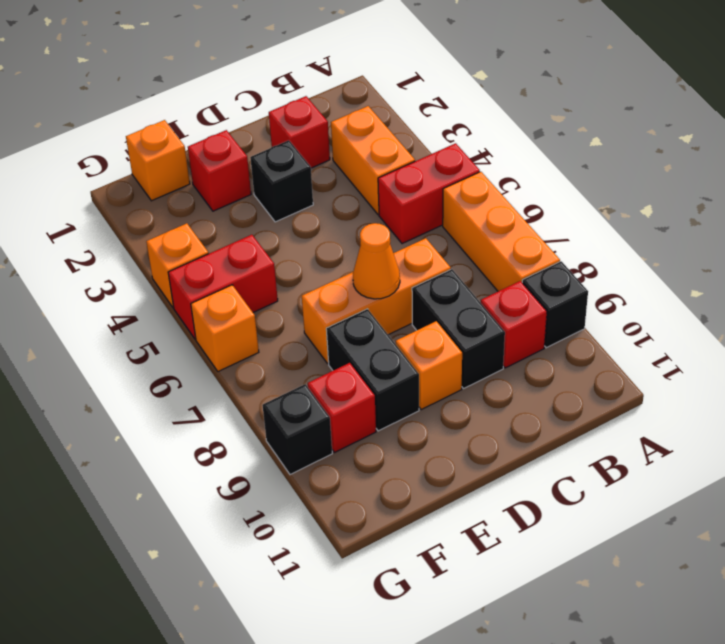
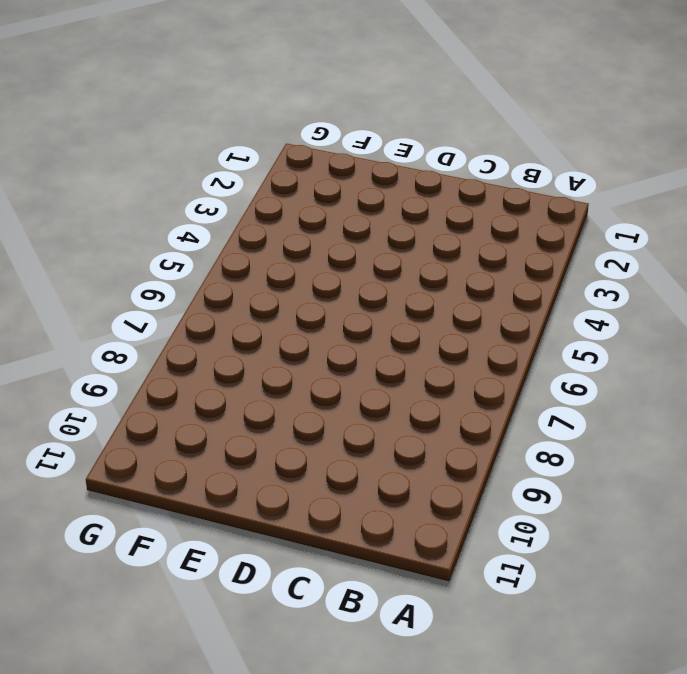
none -> red brick A5:B5 level 1
none -> orange brick A6:A8 level 1
none -> black brick A9 level 1

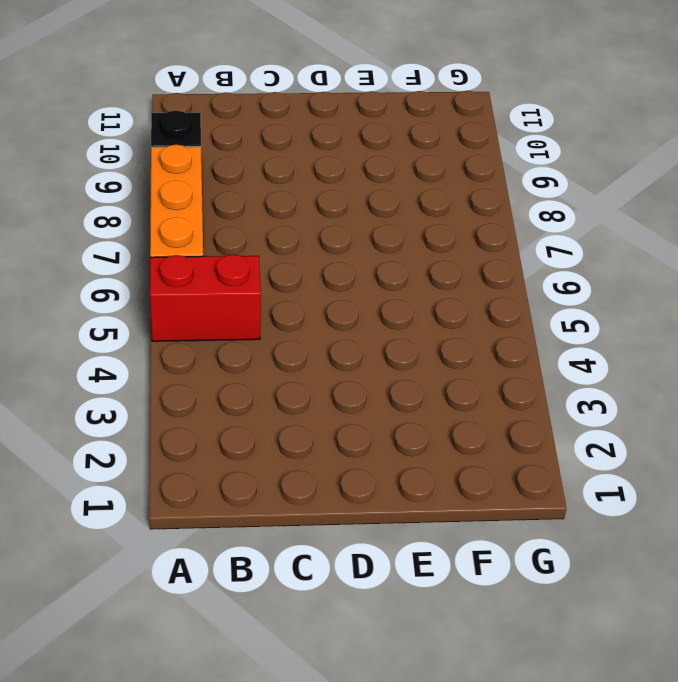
none -> orange brick B3:B4 level 1
none -> red brick B9 level 1
none -> red brick C2 level 1

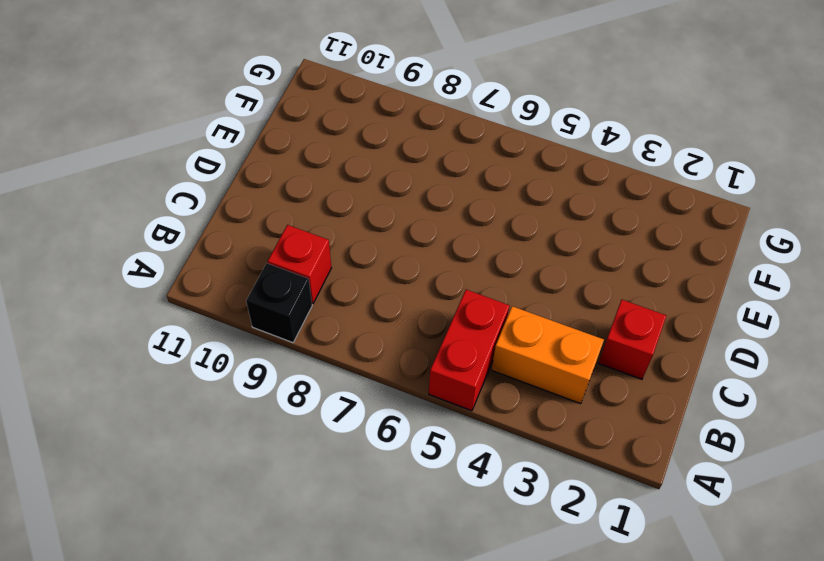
none -> orange brick A6:A8 level 1
none -> orange brick C7:E7 level 1
none -> black brick C8:C9 level 1

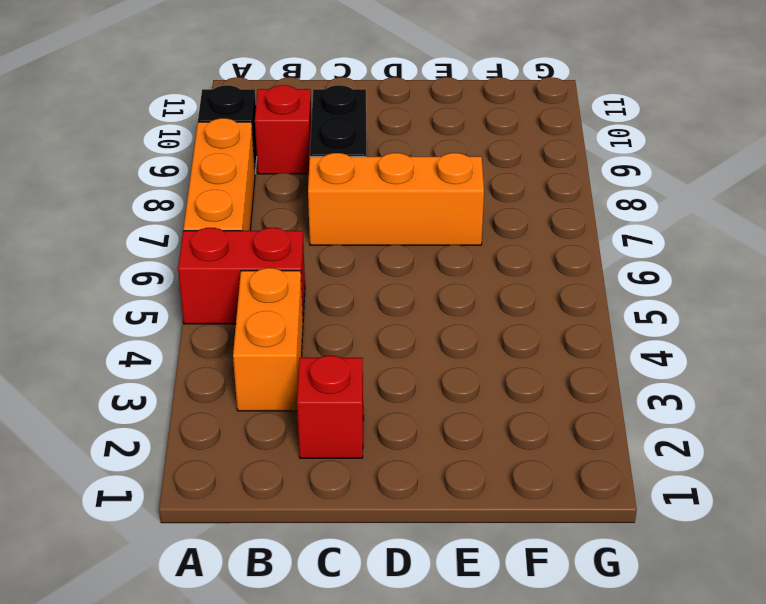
none -> black brick D3 level 1
none -> orange brick D9 level 1
none -> red brick E2 level 1

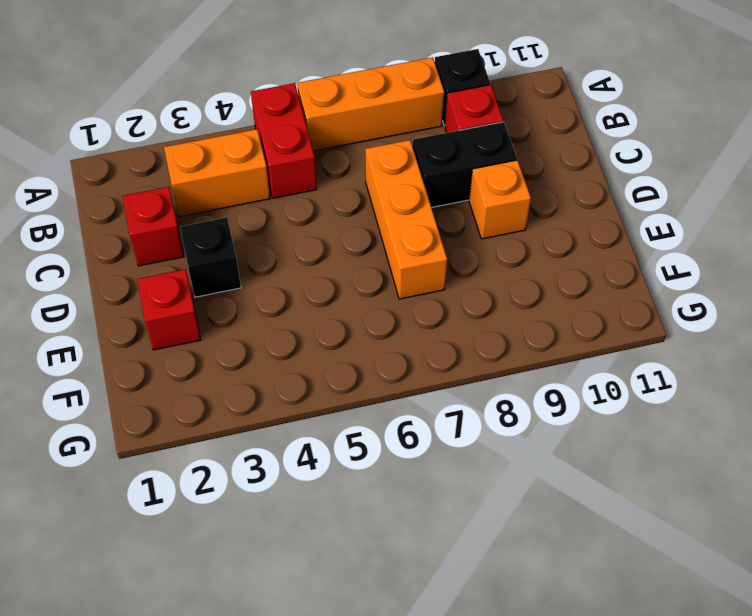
none -> black brick E8:E9 level 1
none -> orange brick F1 level 1
none -> red brick F5:G5 level 1

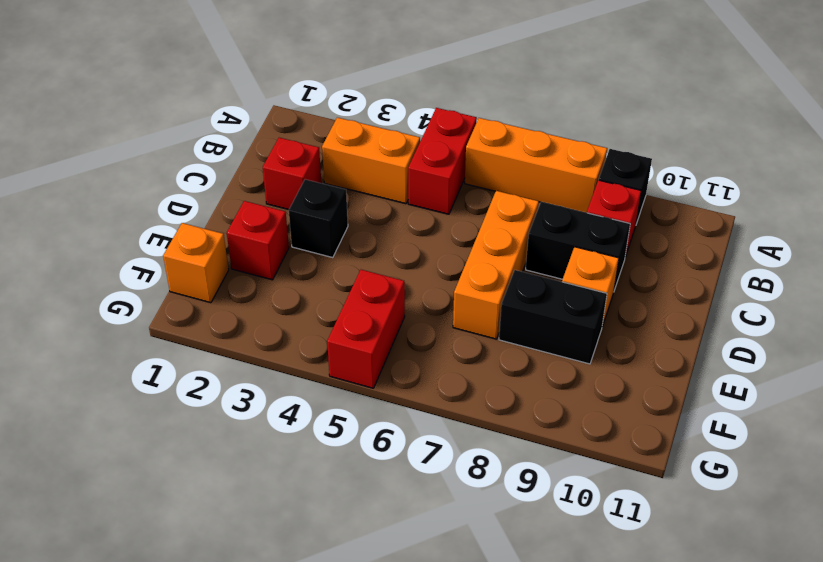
none -> red brick F9 level 1
none -> orange brick G4 level 1
none -> orange brick G6 level 1

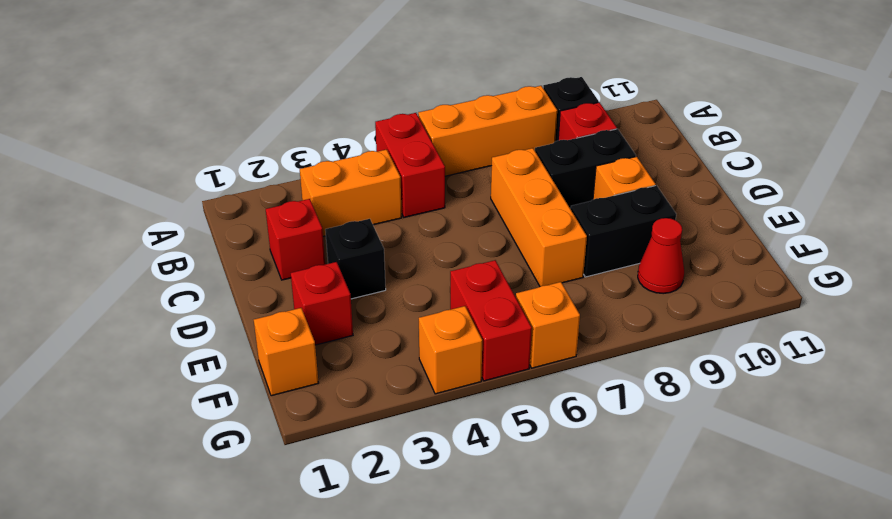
red cone F9 level 1 -> red brick F9 level 1
none -> black brick G9 level 1
none -> orange cone D7 level 2

